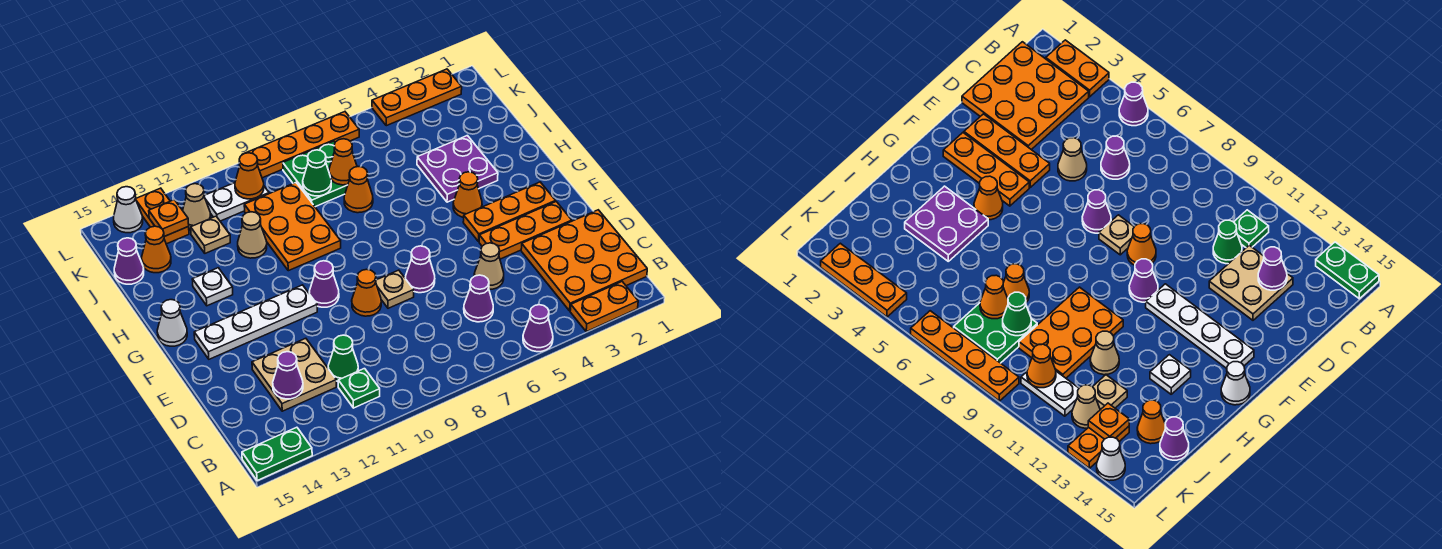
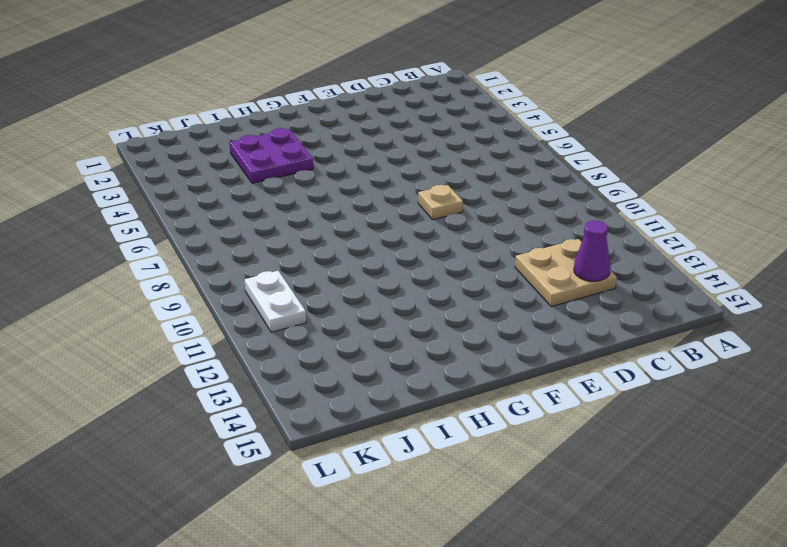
none -> orange plate A2:A3 level 1
none -> purple cone A5 level 1
none -> green plate A14:A15 level 1
none -> orange plate B1:D3 level 1

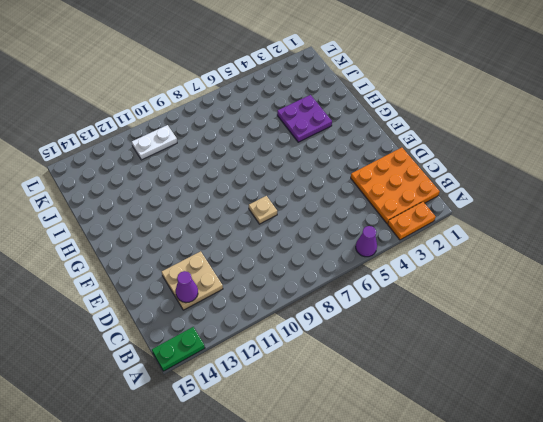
none -> green plate B11 level 1
none -> purple cone C6 level 1
none -> green cone C11 level 1
none -> tan cone D5 level 1

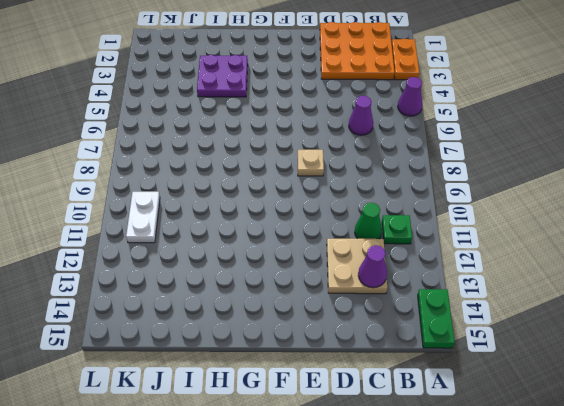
none -> tan cone D5 level 1
none -> orange plate E2:E4 level 1
none -> purple cone E7 level 1
none -> orange cone E9 level 1

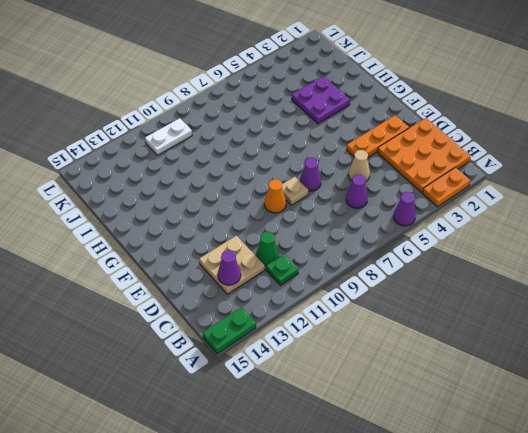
none -> orange plate F2:F4 level 1
none -> purple cone F10 level 1
none -> white plate F11:F14 level 1
none -> orange cone G4 level 1

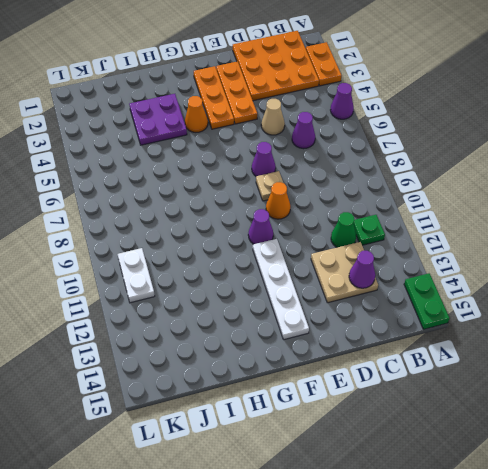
none -> white cone G15 level 1
none -> orange plate H9:J10 level 1
none -> white plate H13 level 1
none -> orange cone I7 level 1

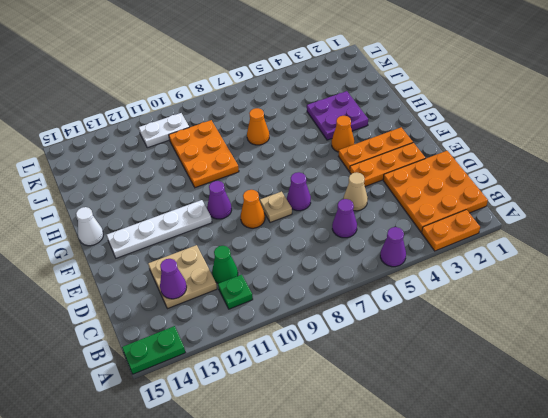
none -> white plate H13 level 1
none -> tan cone I11 level 1
none -> green plate J7:K8 level 1
none -> tan plate J12 level 1

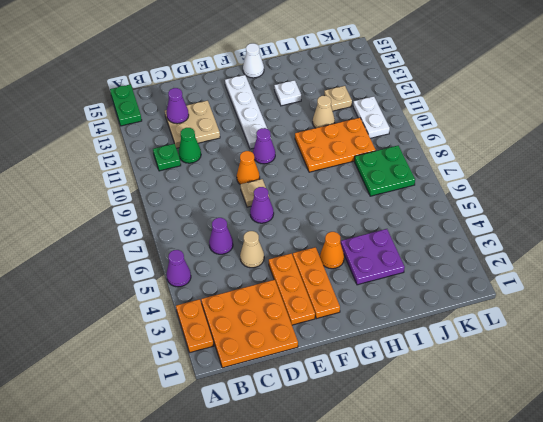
none -> orange cone I7 level 1
none -> orange cone J14 level 1
none -> purple cone J15 level 1
none -> tan cone K12 level 1

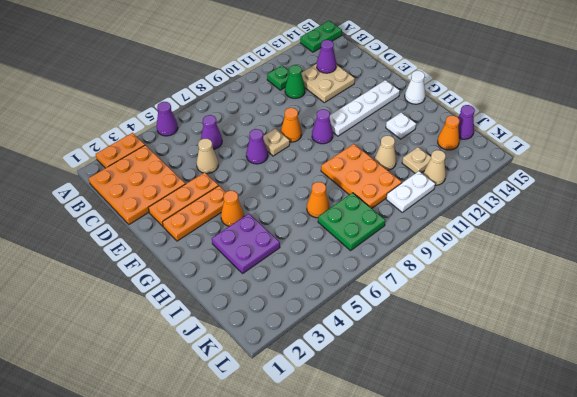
none -> orange plate K13:L13 level 1
none -> orange plate L2:L4 level 1
none -> orange plate L6:L9 level 1
none -> white cone L14 level 1

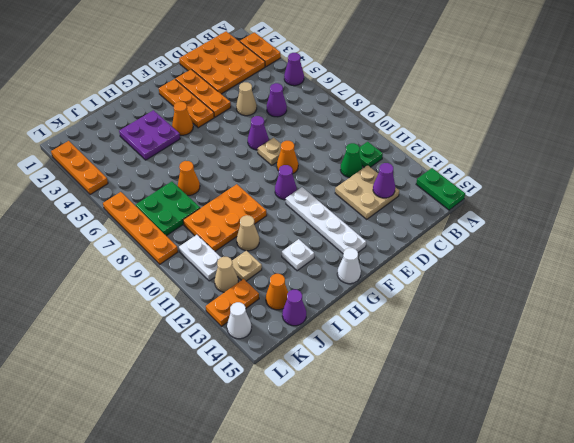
none -> orange cone J7 level 2
none -> green cone J8 level 2
none -> orange cone K10 level 2
none -> orange plate K13 level 2

